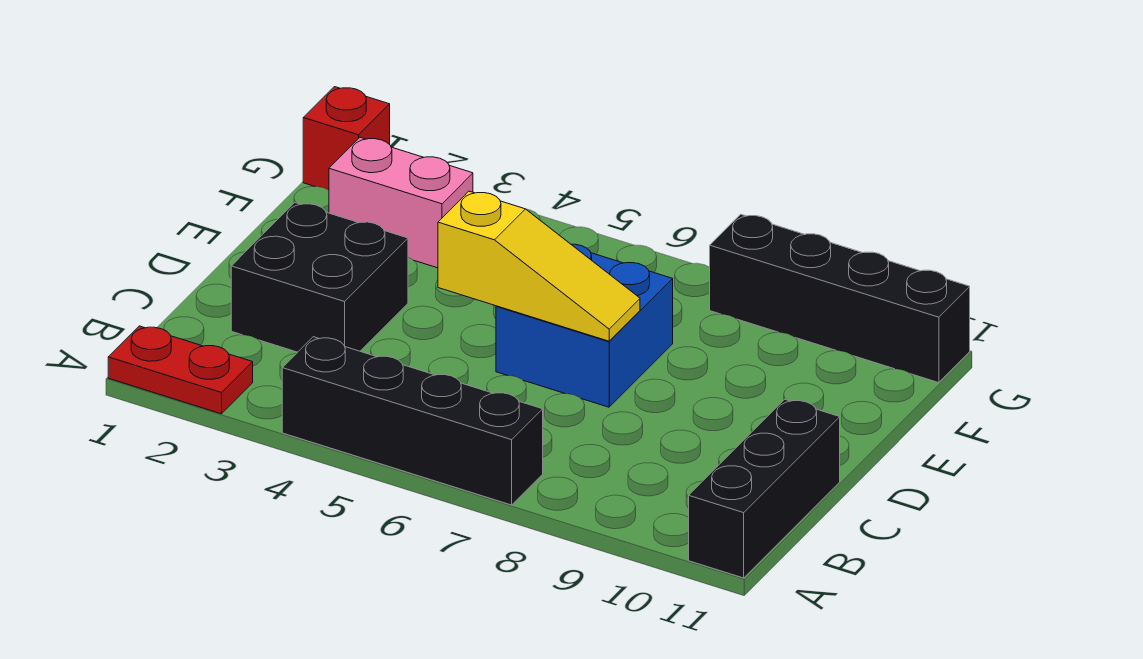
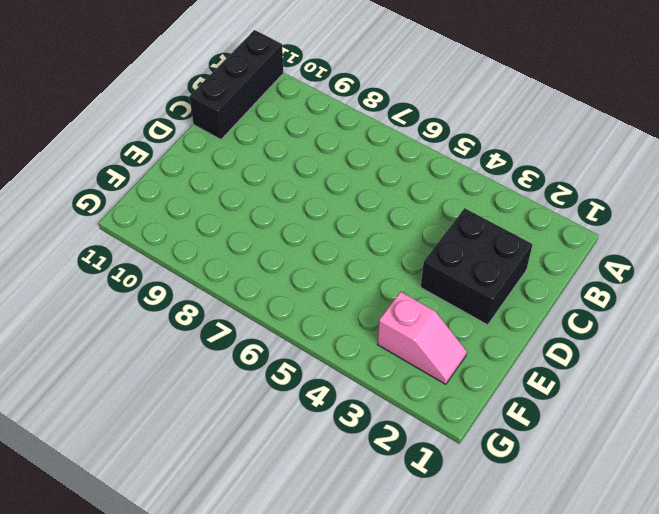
pink slope F2:F3 level 1 top 3 -> pink brick F2:F3 level 1
none -> red plate A1:A2 level 1
none -> black brick A4:A7 level 1

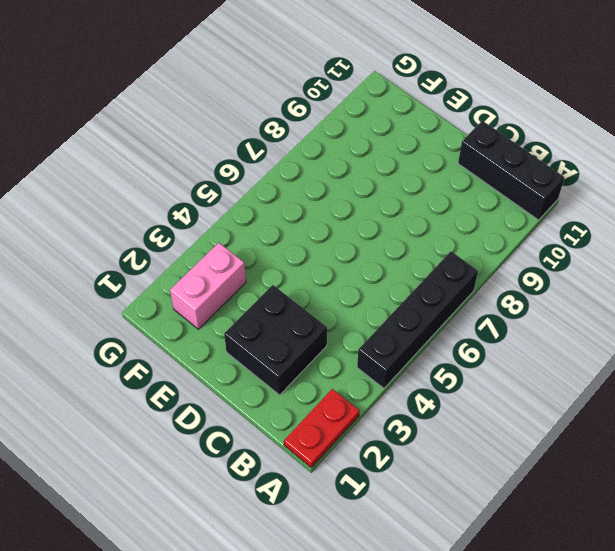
none -> blue brick D6:E7 level 1
none -> red brick G1 level 1

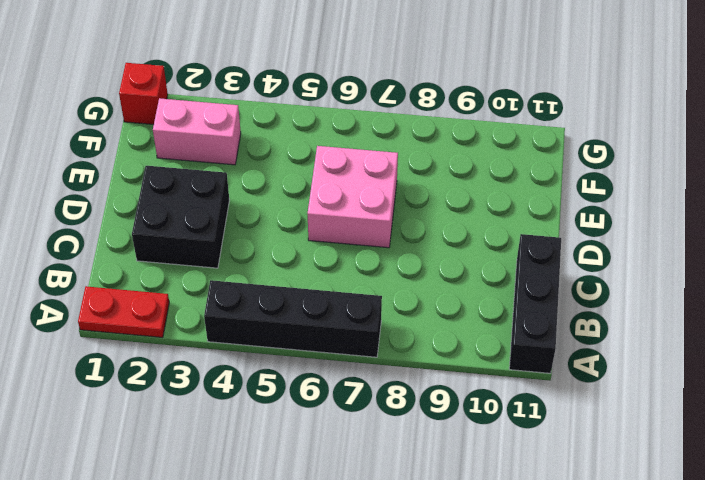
pink brick D6:E7 level 1 -> blue brick D6:E7 level 1
none -> black brick G8:G11 level 1
none -> yellow slope D5:D7 level 2 top 5

